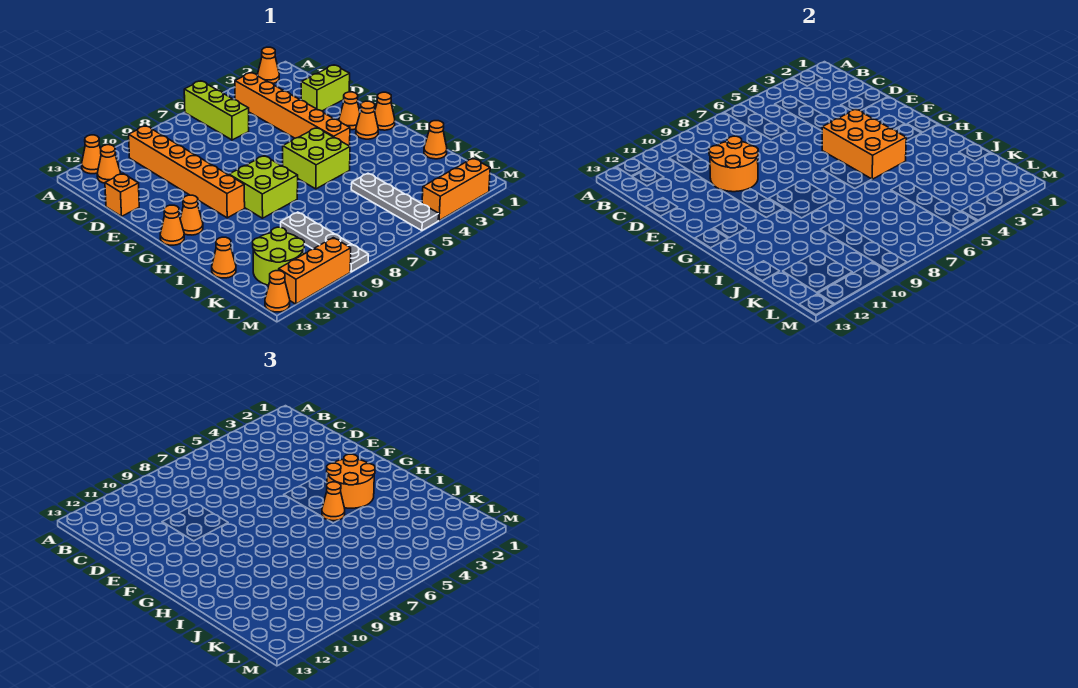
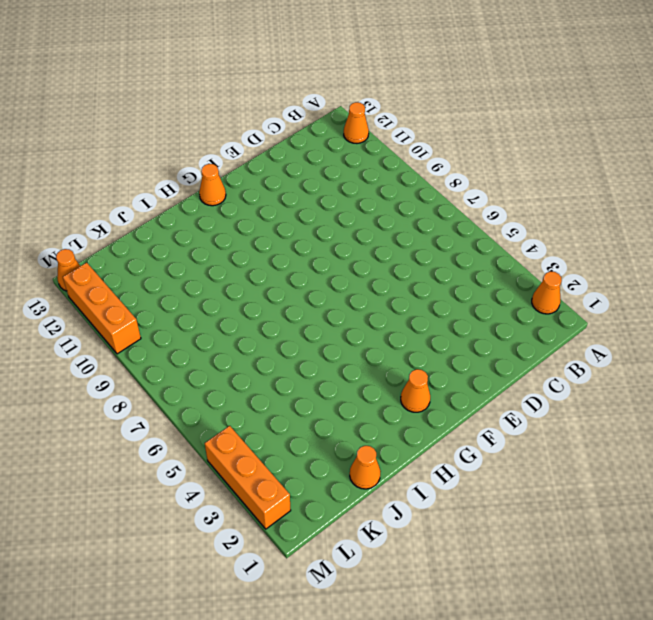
none -> lime brick A6:C6 level 1
none -> orange brick B4:G4 level 1
none -> orange brick B10:G10 level 1

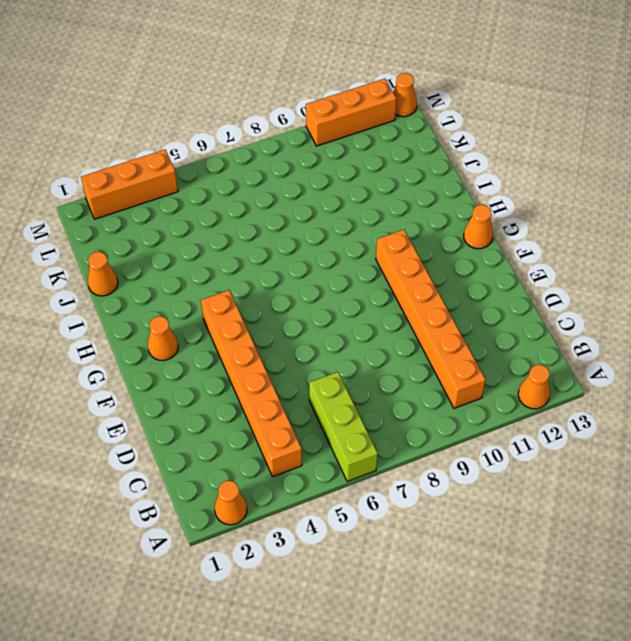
none -> orange cone B12 level 1
none -> lime brick D1:D2 level 1
none -> orange brick D13 level 1

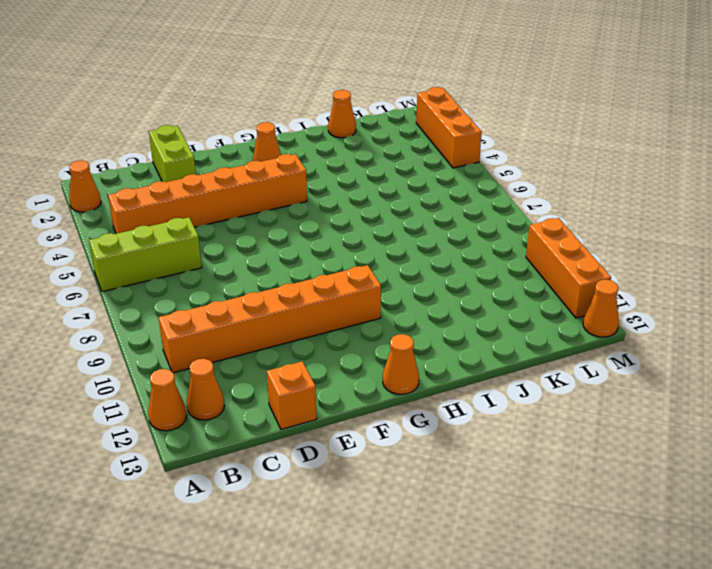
none -> orange cone F2 level 1
none -> orange cone G1 level 1
none -> lime brick G5:H6 level 1

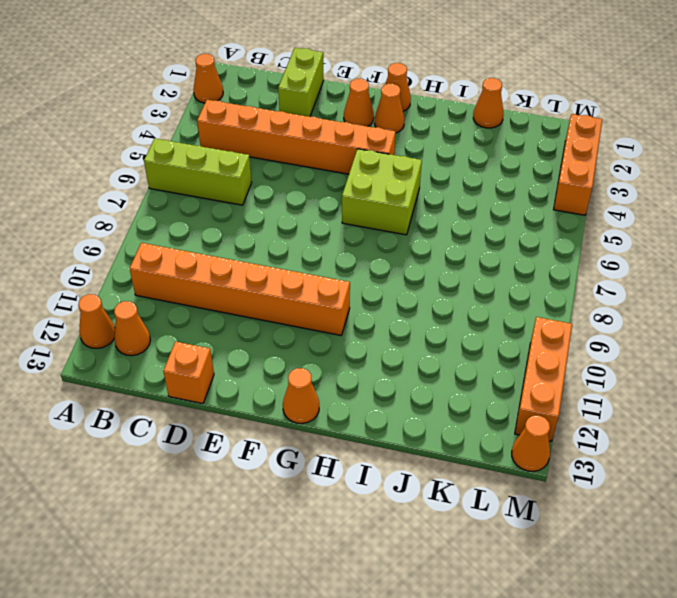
none -> lime brick G8:H9 level 1
none -> orange cone G12 level 1
none -> grey plate J5:M5 level 1

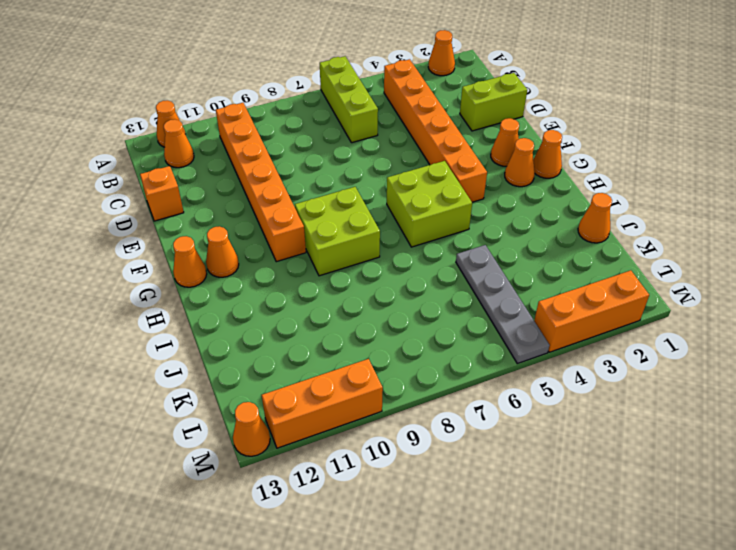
none -> grey plate J9:M9 level 1
none -> orange cone J13 level 1
none -> lime round brick K11:L12 level 1

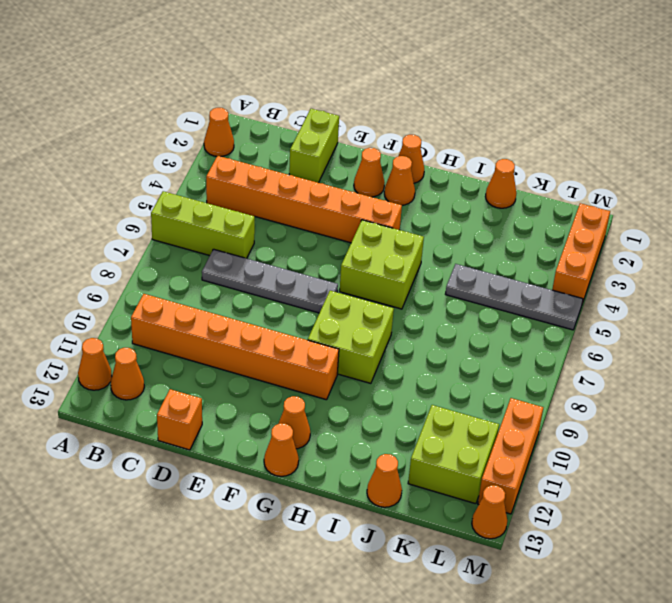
grey plate C7:F7 level 1 -> grey plate J9:M9 level 1
lime brick K11:L12 level 1 -> lime round brick K11:L12 level 1
none -> orange round brick D9:E10 level 2
none -> orange brick F4:H5 level 2
none -> orange round brick G3:H4 level 3

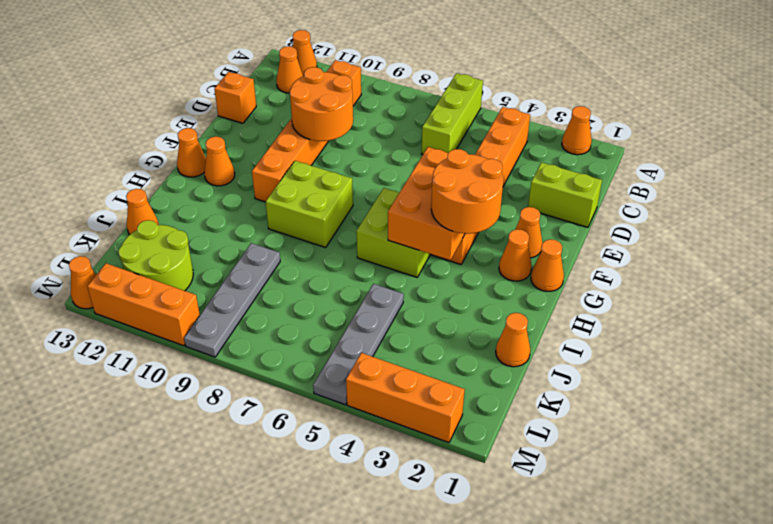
none -> orange cone H5 level 3

